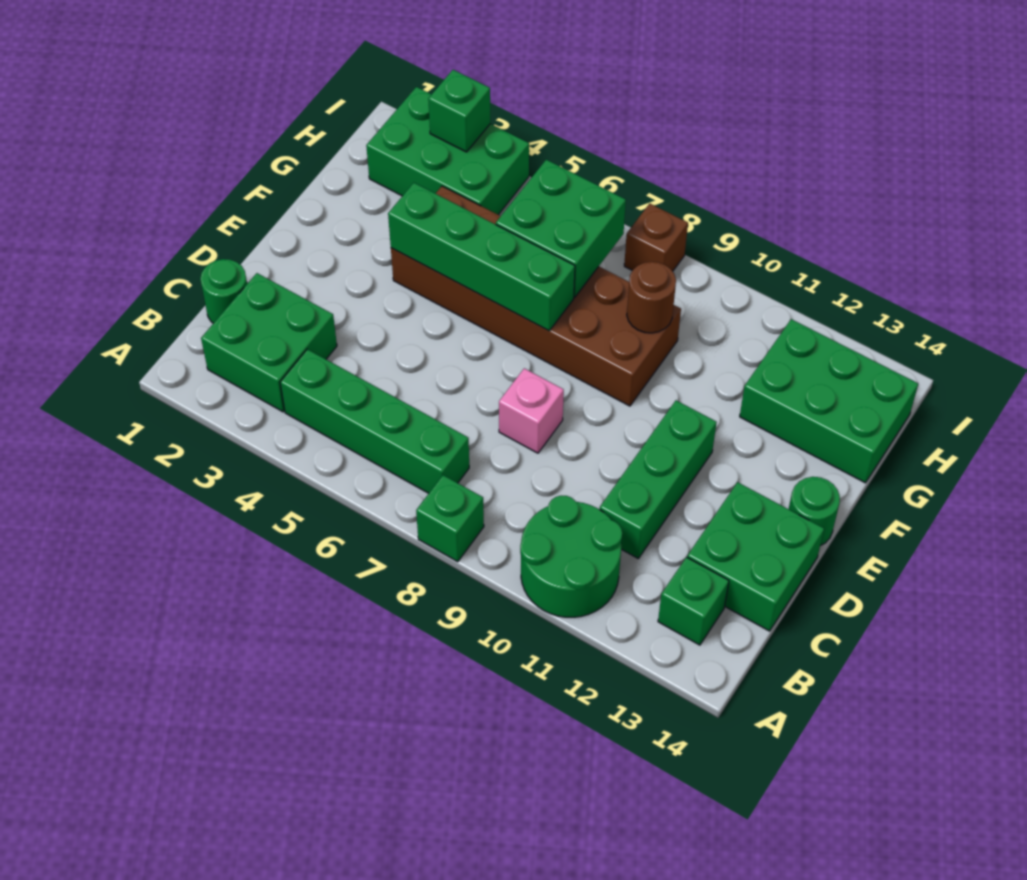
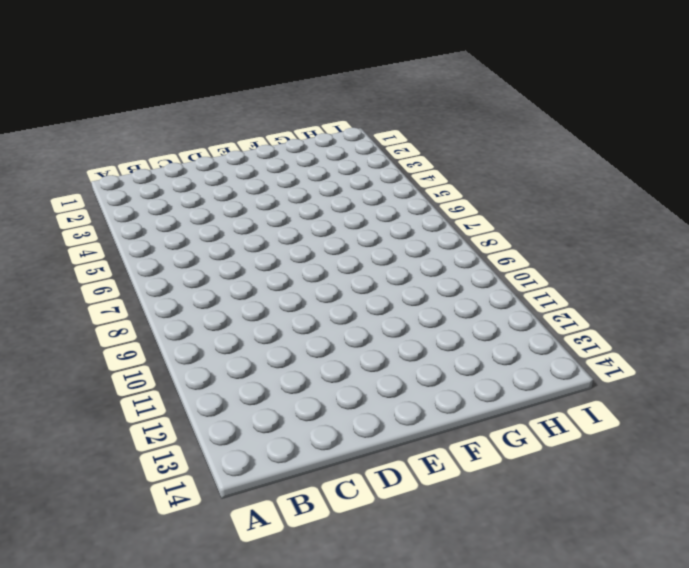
none -> green brick A8 level 1
none -> green round brick A10:B11 level 1
none -> green brick B2:C3 level 1

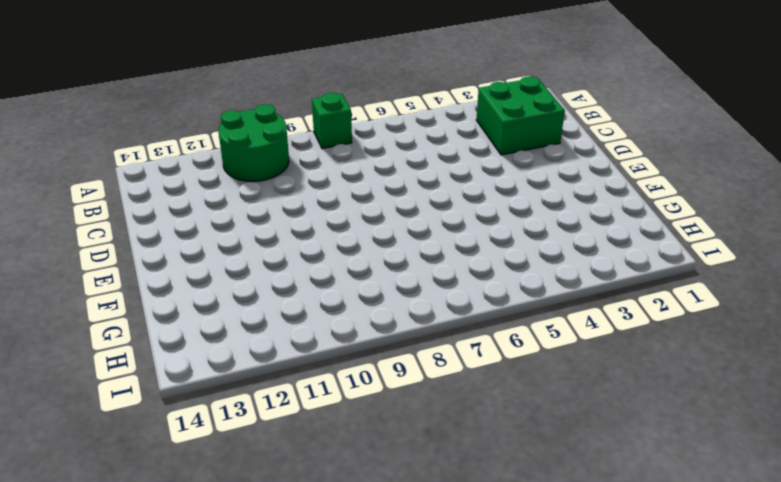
none -> green brick B4:B7 level 1
none -> green brick B13 level 1
none -> green round brick C1 level 1

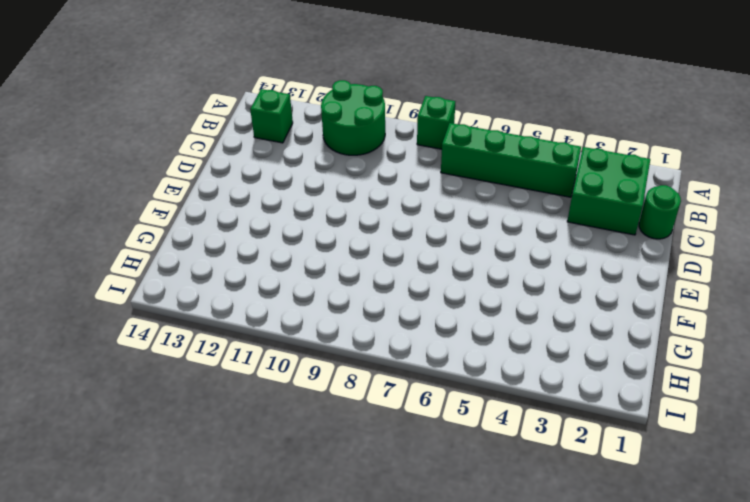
none -> green brick C11:E11 level 1
none -> green brick C13:D14 level 1
none -> pink brick D8 level 1

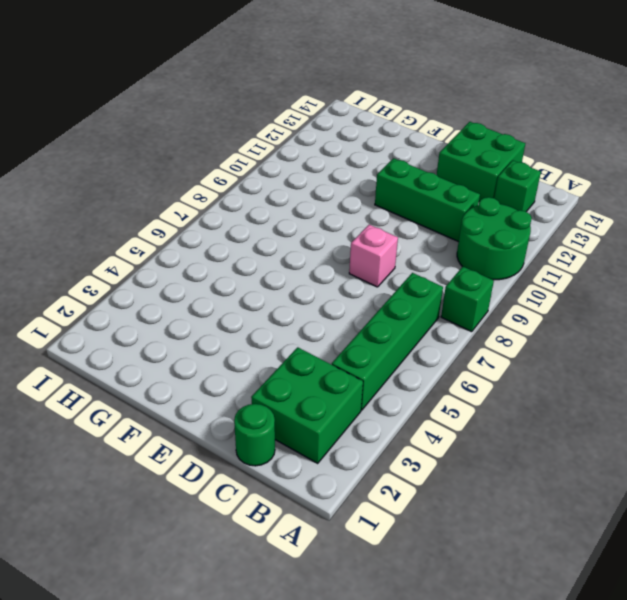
none -> green round brick E14 level 1
none -> brown brick F4:G9 level 1
none -> green brick G12:H14 level 1

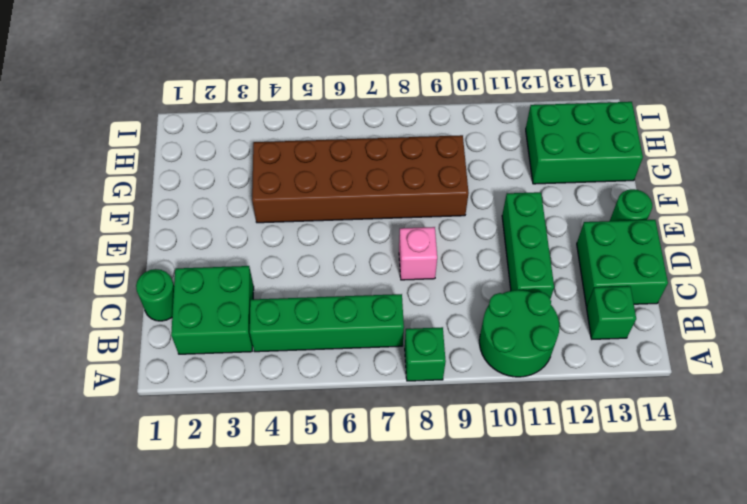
none -> green brick H2:I4 level 1
none -> brown brick I8 level 1
none -> green brick F4:F7 level 2

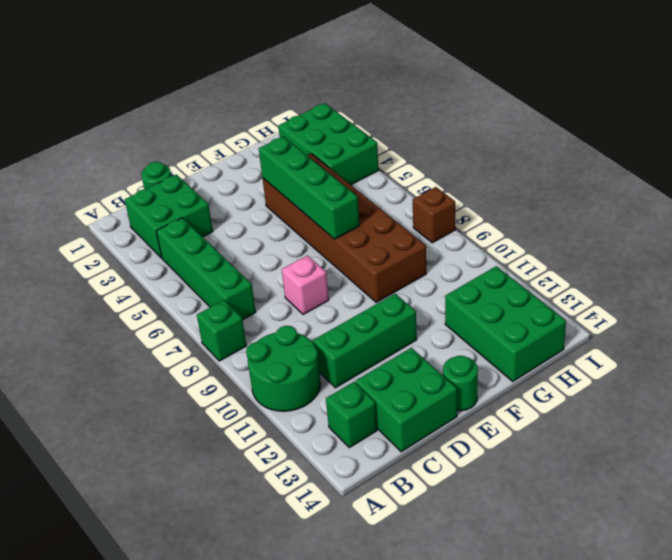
none -> green brick G6:H7 level 2
none -> brown round brick G9 level 2
none -> green brick I3 level 2

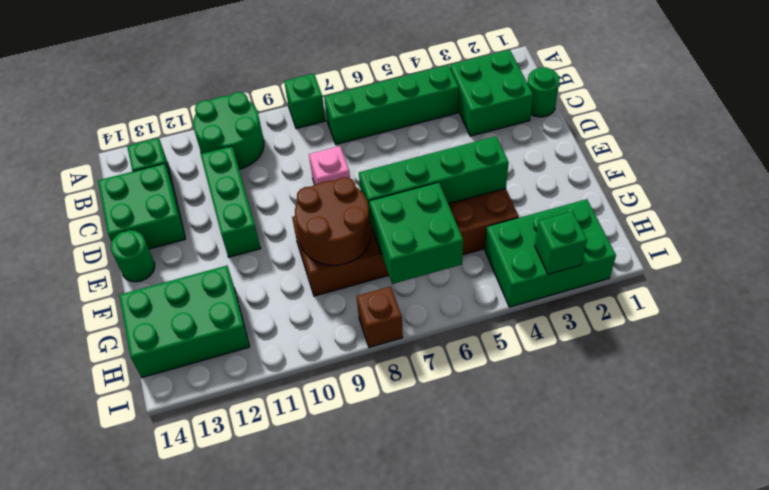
brown round brick F8:G9 level 2 -> brown round brick G9 level 2

